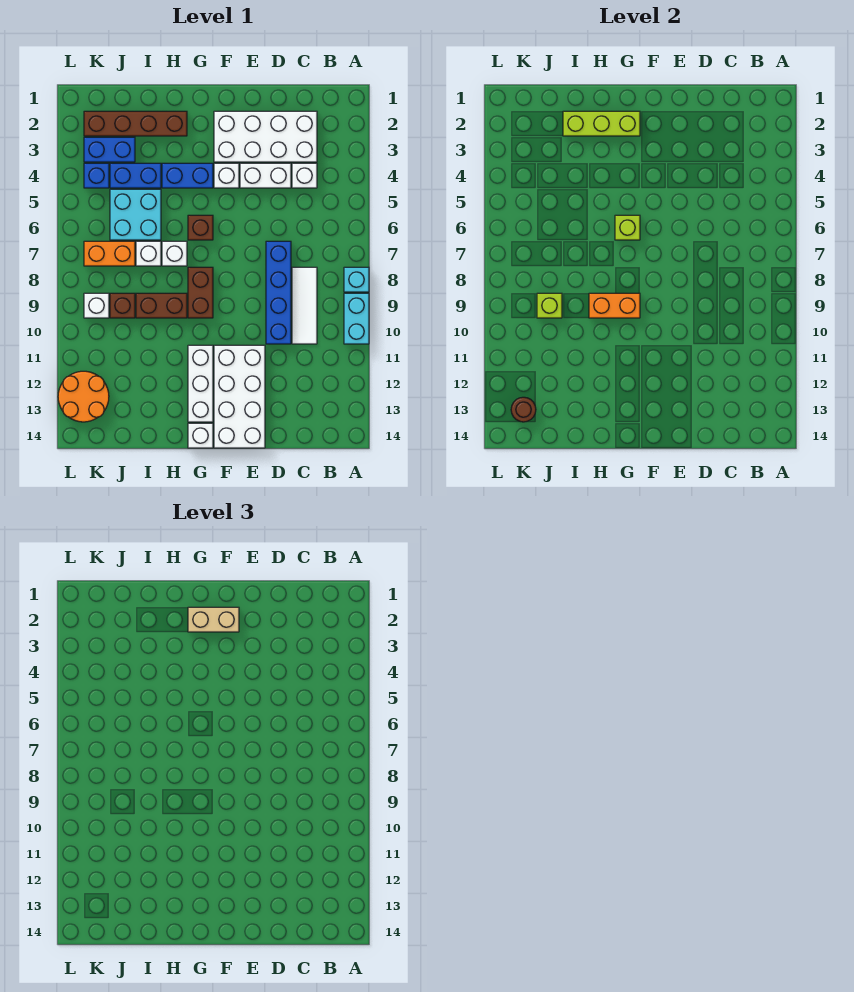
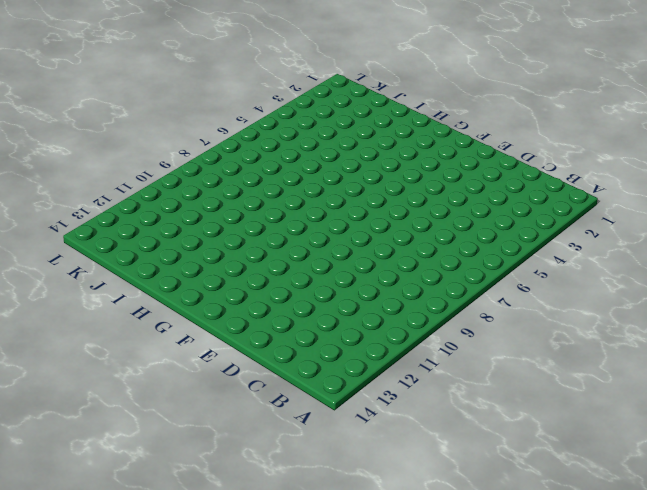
none -> cyan brick A8 level 1
none -> cyan brick A9:A10 level 1
none -> white brick C2:F3 level 1
none -> white brick C4 level 1

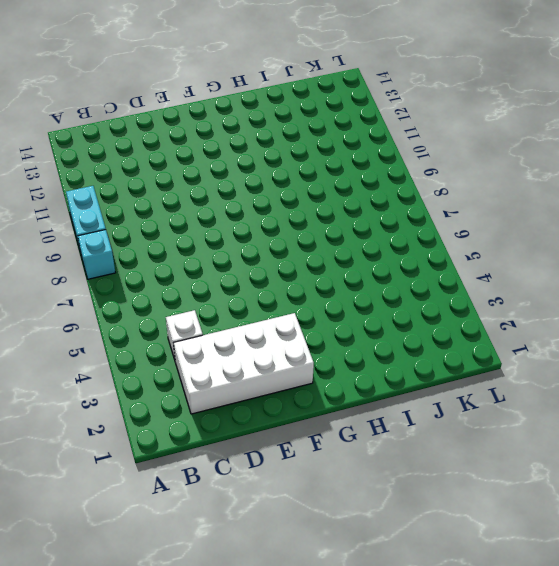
none -> white tile C8:C10 level 1
none -> white brick D4:E4 level 1
none -> blue brick D7:D10 level 1
none -> white brick E11:F14 level 1

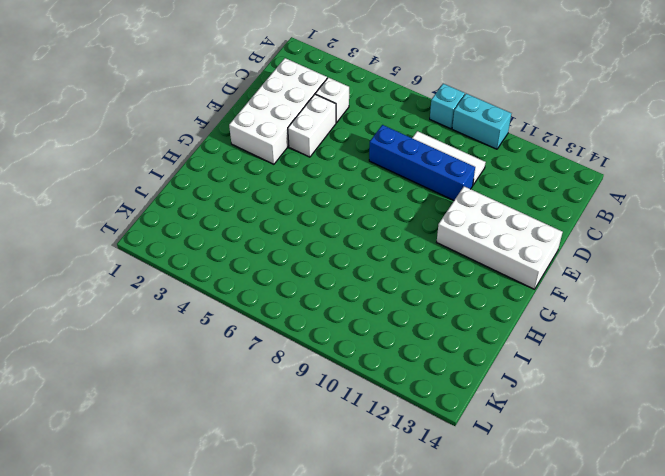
none -> white brick F4 level 1
none -> blue brick G4:H4 level 1
none -> brown brick G6 level 1
none -> brown brick G8:G9 level 1

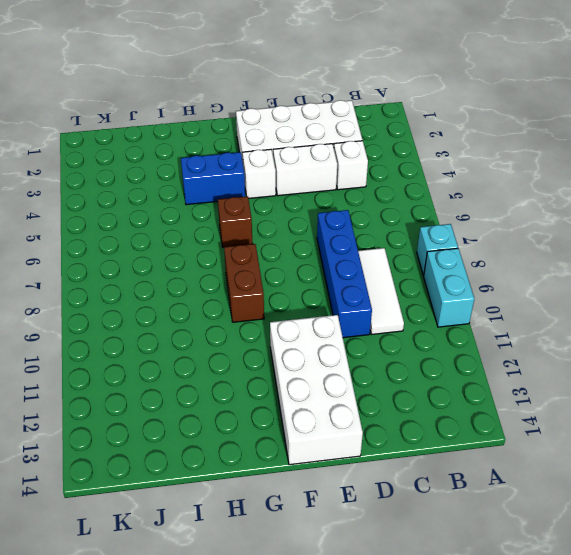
none -> white brick G11:G13 level 1
none -> white brick G14 level 1
none -> brown brick H2:K2 level 1
none -> white brick H7 level 1

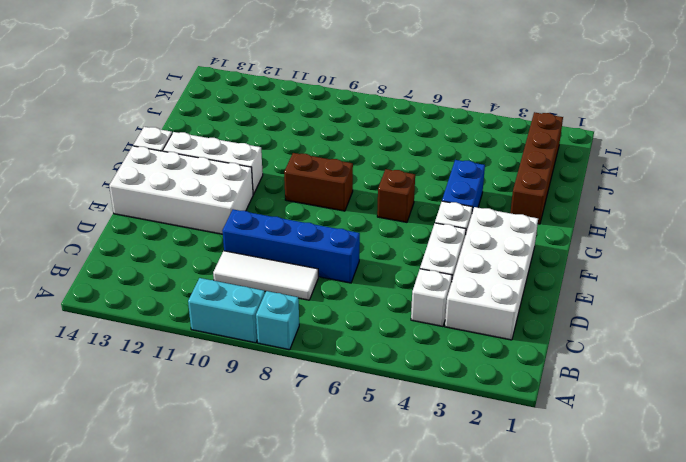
none -> white brick H7 level 1
none -> brown brick H9:I9 level 1
none -> blue brick I4:J4 level 1
none -> cyan brick I5:J6 level 1

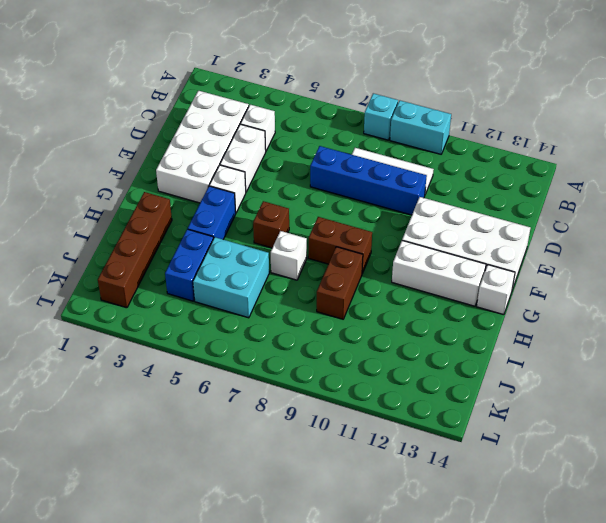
none -> white brick I7 level 1
none -> blue brick J3:K3 level 1
none -> orange brick J7:K7 level 1
none -> brown brick J9 level 1

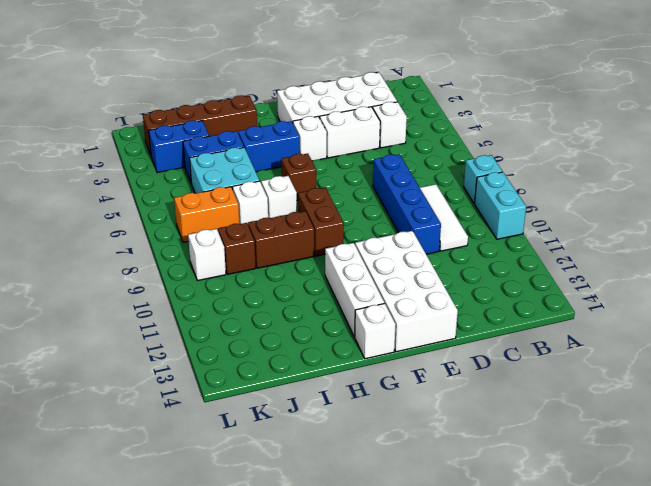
none -> blue brick K4 level 1
none -> orange round brick K12:L13 level 1
none -> lime brick G2:I2 level 2
none -> lime brick G6 level 2

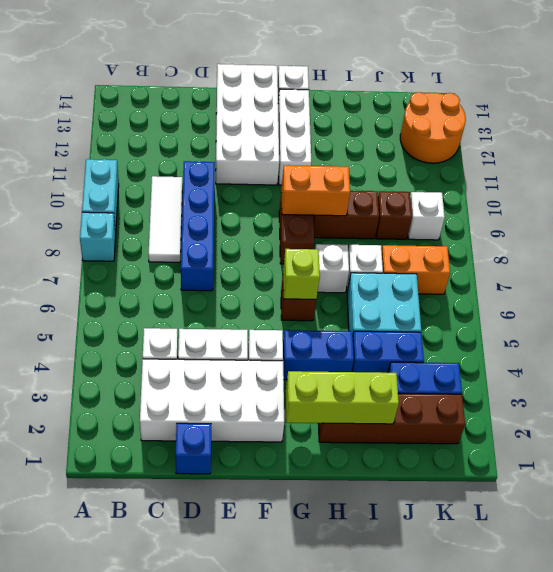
blue brick D1 level 1 -> blue brick K4 level 1
none -> lime brick J9 level 2
none -> brown round brick K13 level 2
none -> tan brick F2:G2 level 3

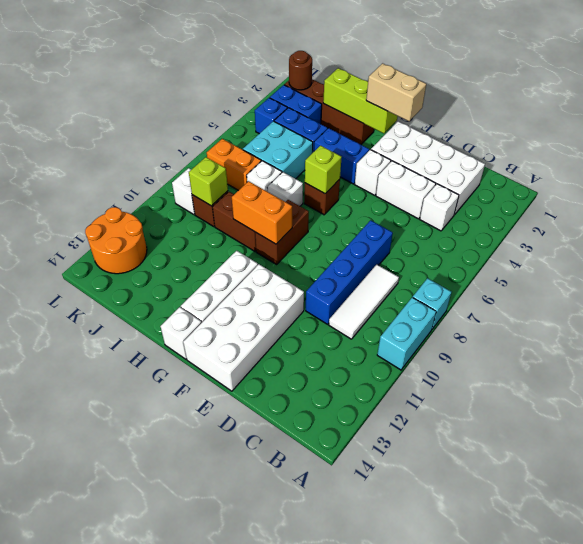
brown round brick K2 level 2 -> brown round brick K13 level 2

